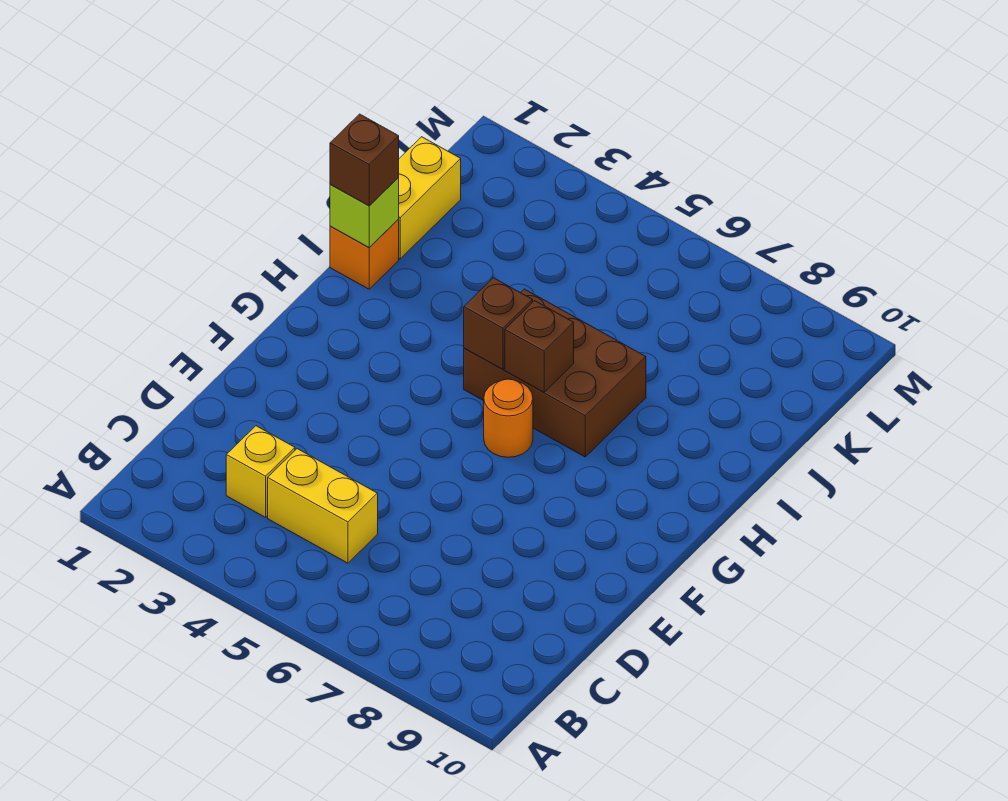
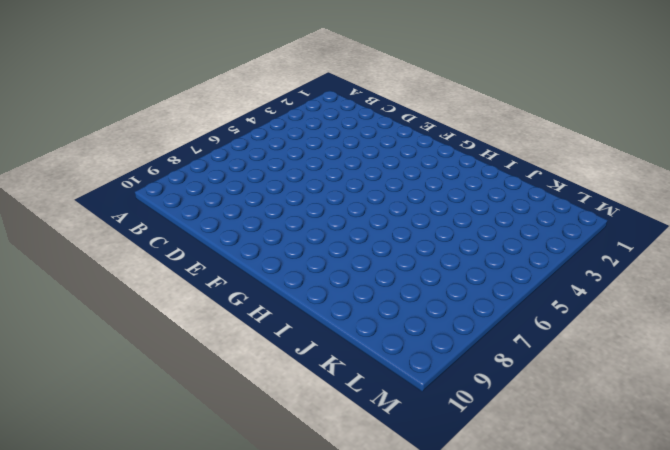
none -> yellow brick C3 level 1
none -> yellow brick C4:C5 level 1

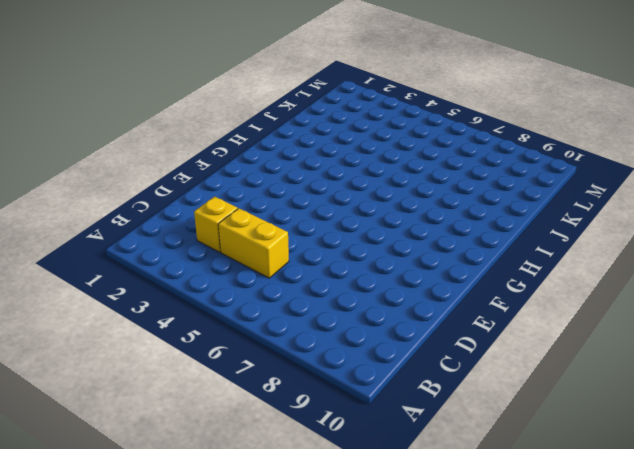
none -> orange round brick G6 level 1
none -> brown brick H5:I7 level 1

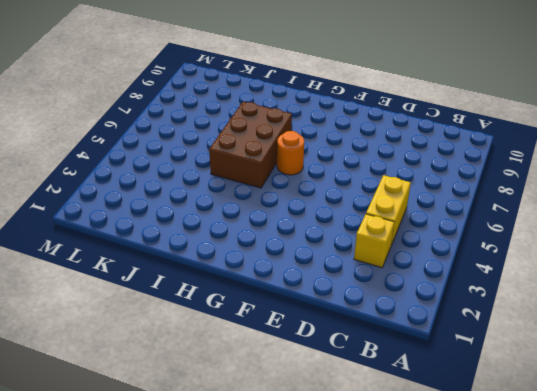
none -> orange brick I1 level 1
none -> yellow brick J1:K1 level 1

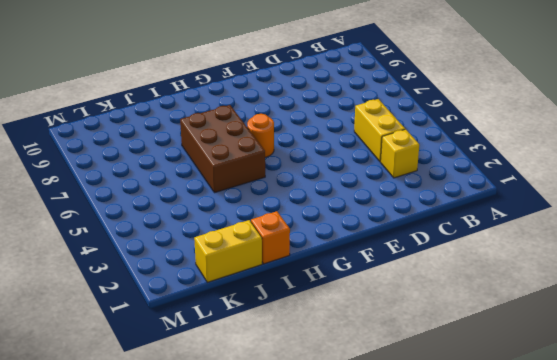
none -> brown brick H5 level 2
none -> brown brick H6 level 2

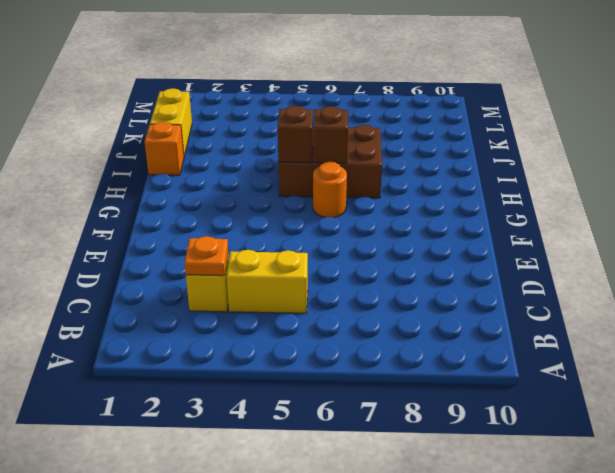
orange plate C3 level 2 -> none
none -> lime brick I1 level 2
none -> brown brick I1 level 3

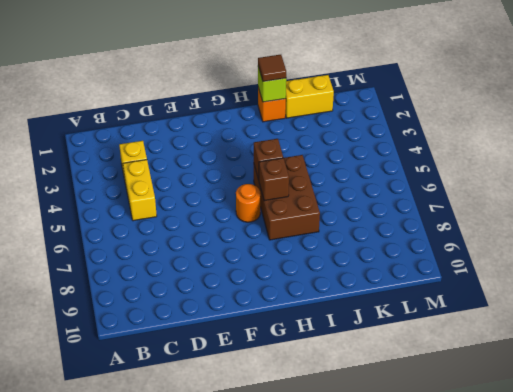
brown tile I1 level 3 -> brown brick I1 level 3

